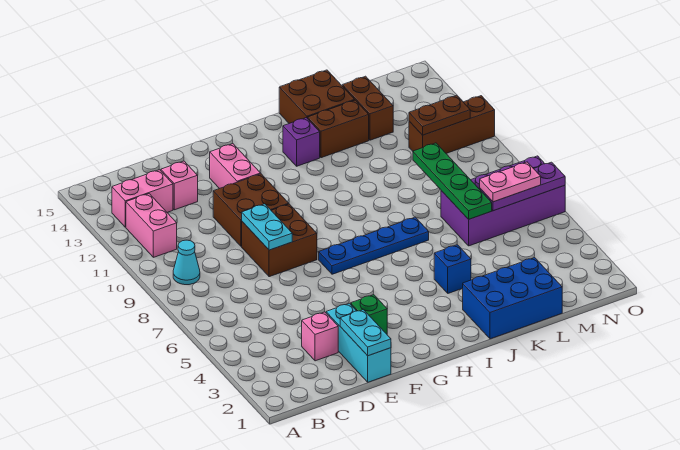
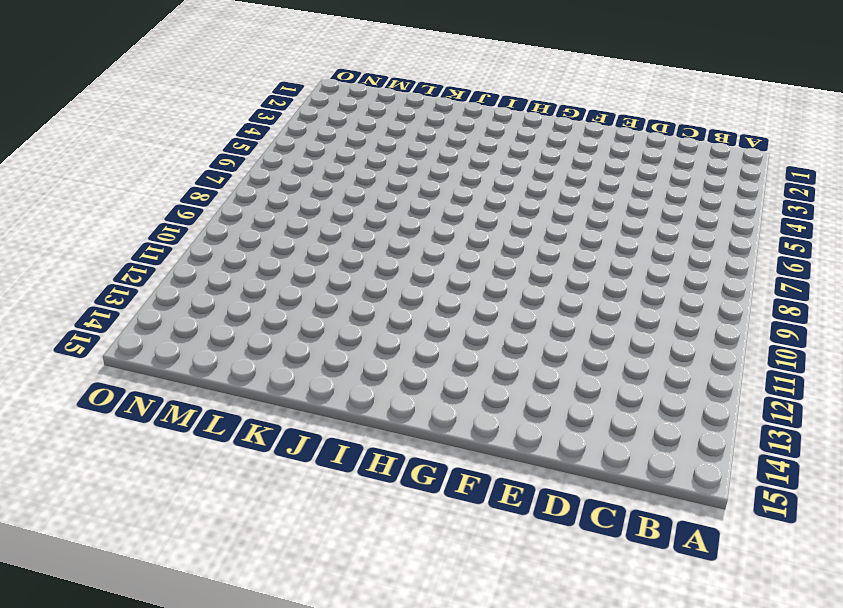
none -> cyan cone B9 level 1
none -> pink brick B11:B12 level 1
none -> pink brick B13:C13 level 1

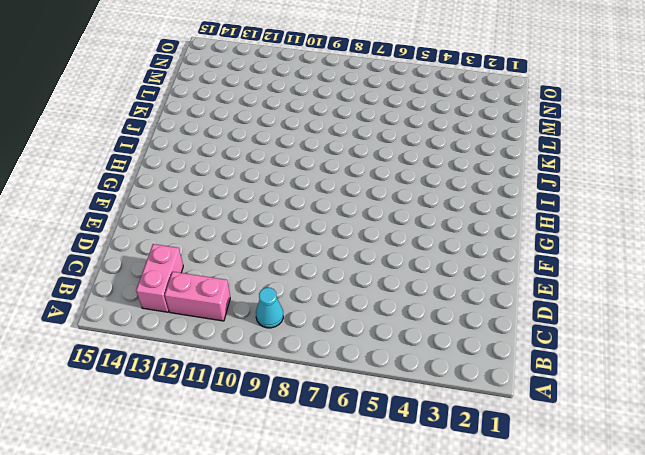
none -> pink brick D3 level 1
none -> pink brick D13 level 1
none -> cyan brick E1:E3 level 1

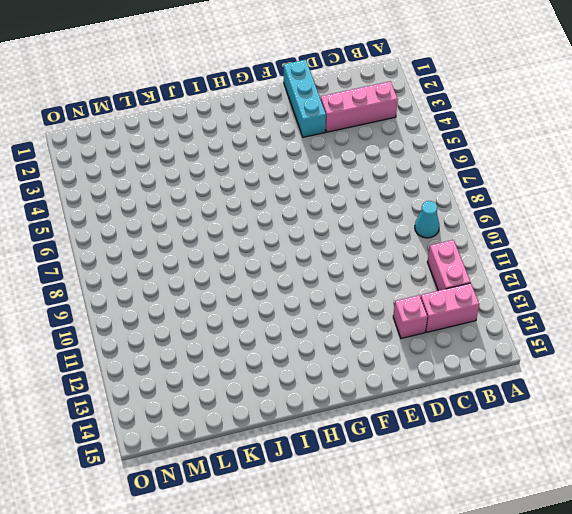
pink brick B3:D3 level 1 -> pink brick D3 level 1
none -> brown brick E8:F9 level 1
none -> brown brick E10:F11 level 1
none -> green brick F3 level 1

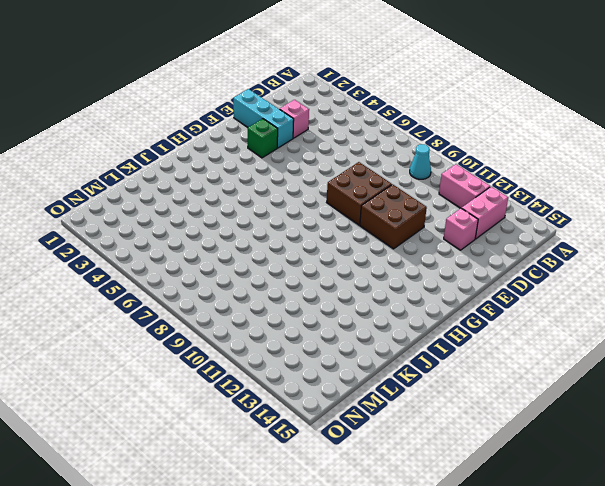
none -> pink brick F12:F13 level 1
none -> blue plate G7:J7 level 1
none -> purple brick I13 level 1

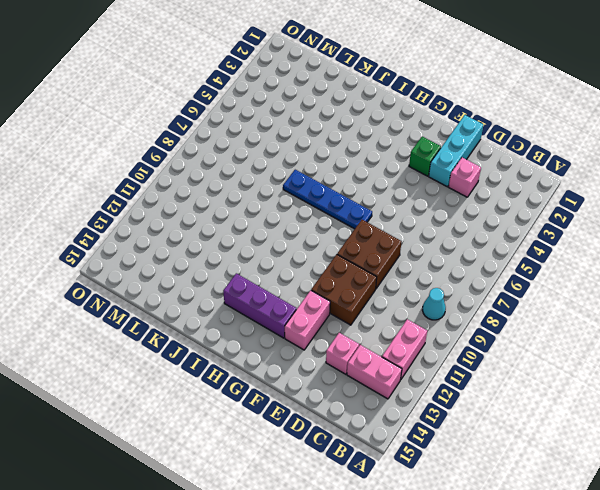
purple brick G13:I13 level 1 -> purple brick I13 level 1
none -> blue brick J1:L2 level 1
none -> blue brick J4 level 1
none -> brown brick J13:K13 level 1

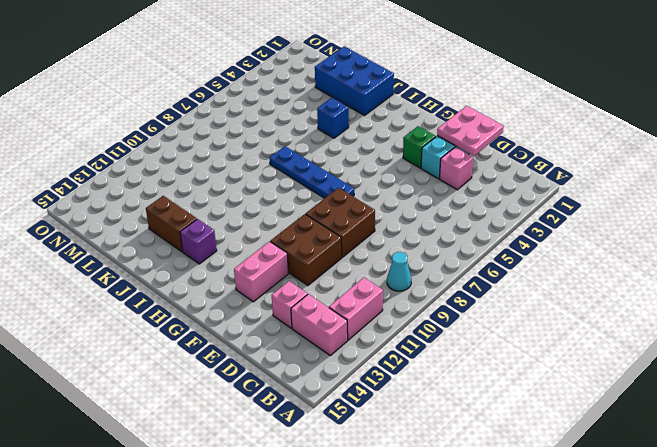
pink plate D1:E2 level 2 -> cyan plate E1:E2 level 2
none -> brown brick J14:K15 level 1
none -> purple brick L6:O7 level 1
none -> brown brick L13:L14 level 1

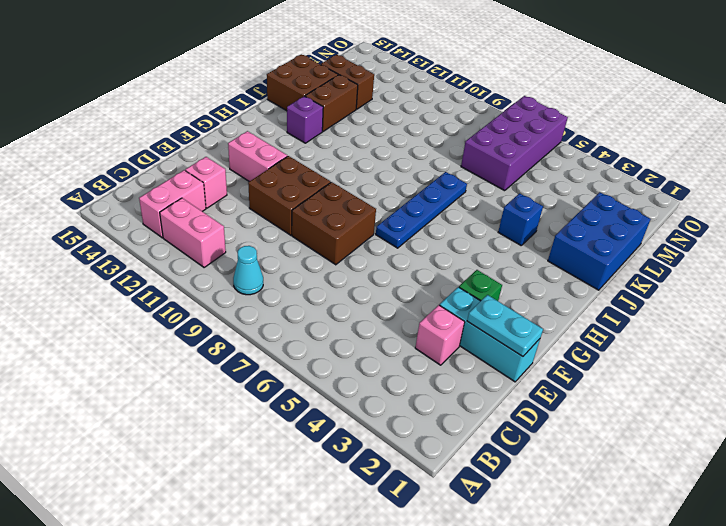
none -> brown brick M11:O11 level 1
none -> cyan plate E8:E9 level 2
none -> green plate L6:L9 level 2

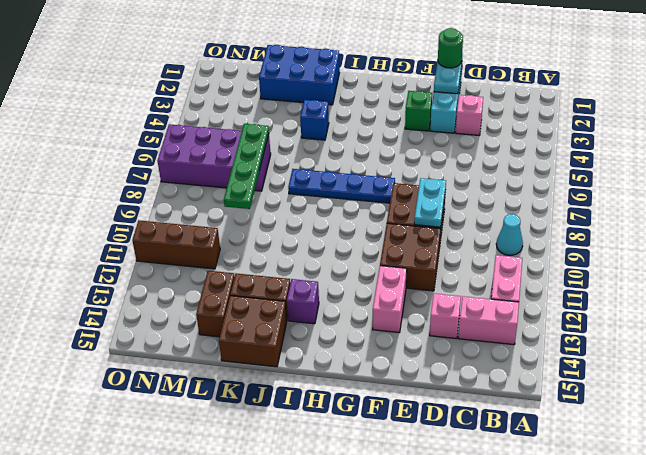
green round brick E1 level 3 -> none
none -> purple plate M6:O6 level 2
none -> brown plate M11:N11 level 2
none -> pink plate M6:N6 level 3

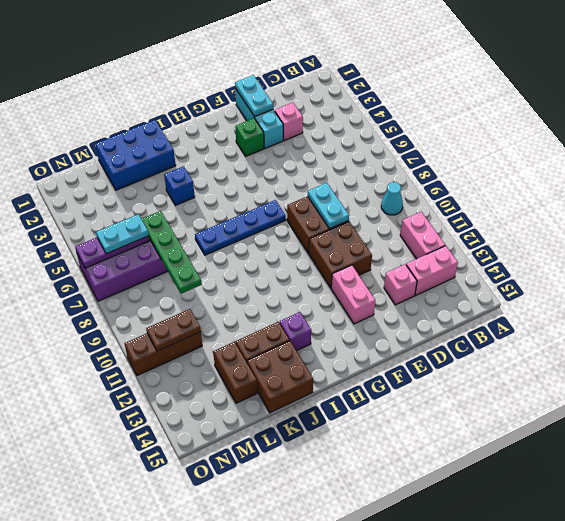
cyan plate M6:N6 level 3 -> pink plate M6:N6 level 3

